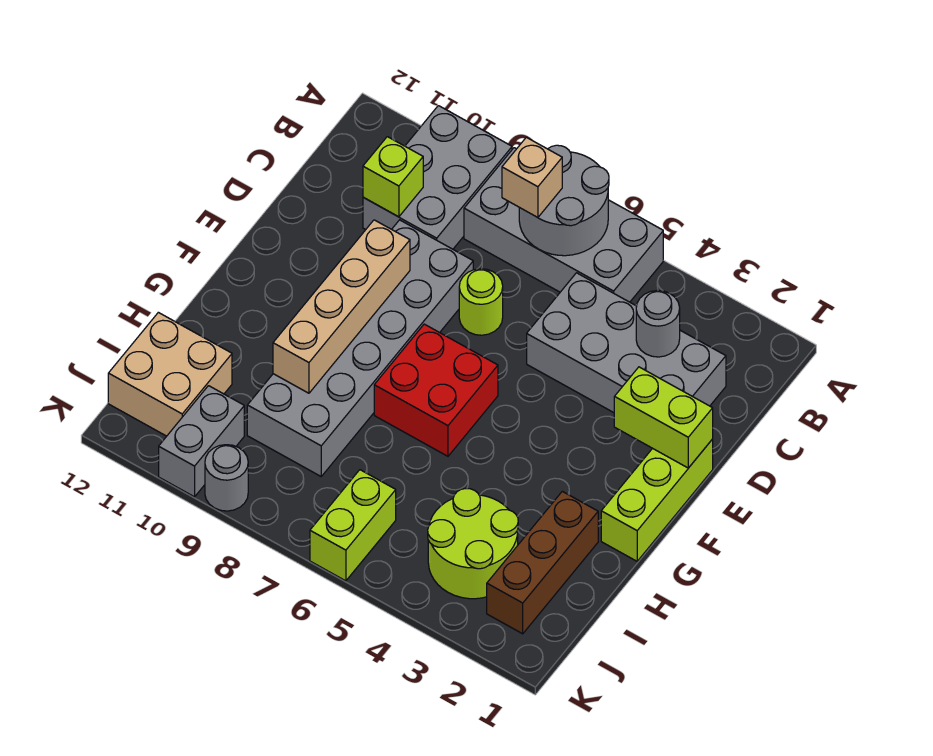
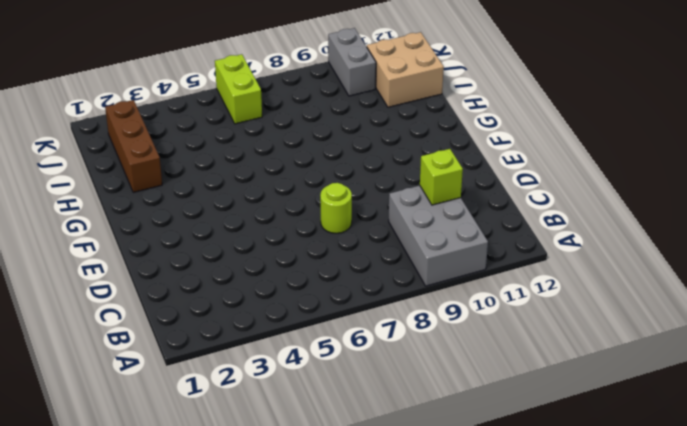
none -> grey brick A5:B8 level 1
none -> grey brick C2:D5 level 1
none -> grey brick D8:I9 level 1

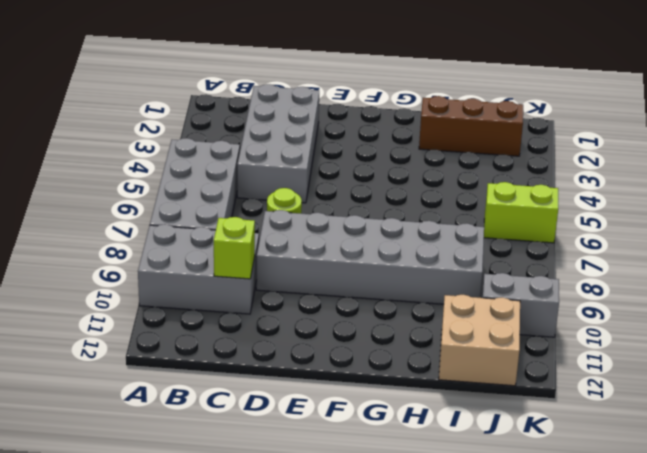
none -> lime brick E1:G1 level 1
none -> red brick F6:G7 level 1
none -> lime round brick I3:J4 level 1

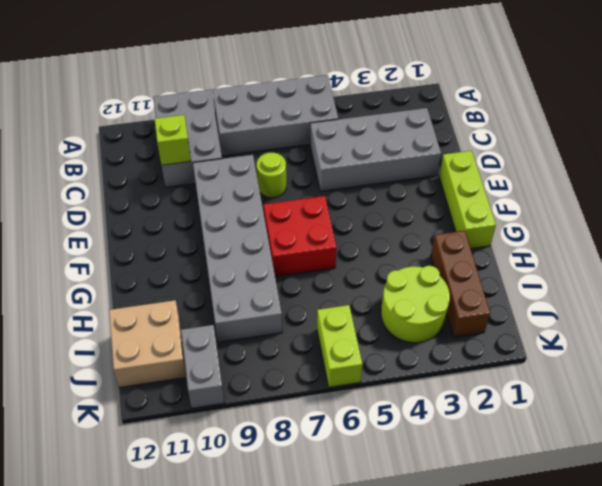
none -> grey round brick K9 level 1
none -> grey round brick A6:B7 level 2
none -> grey round brick C3 level 2

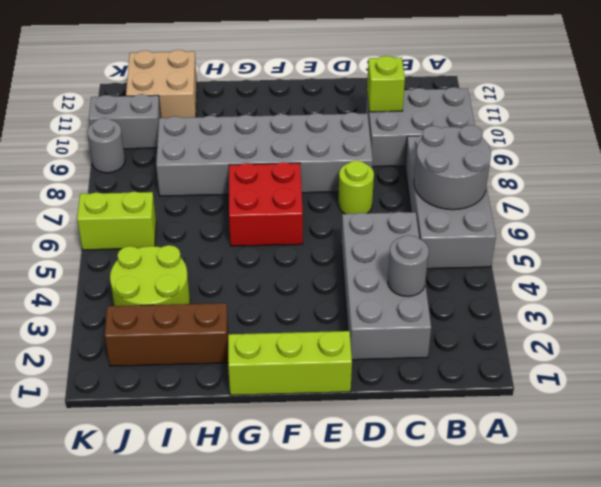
none -> lime brick E1:E2 level 2
none -> tan brick E9:H9 level 2
none -> tan brick B7 level 3

